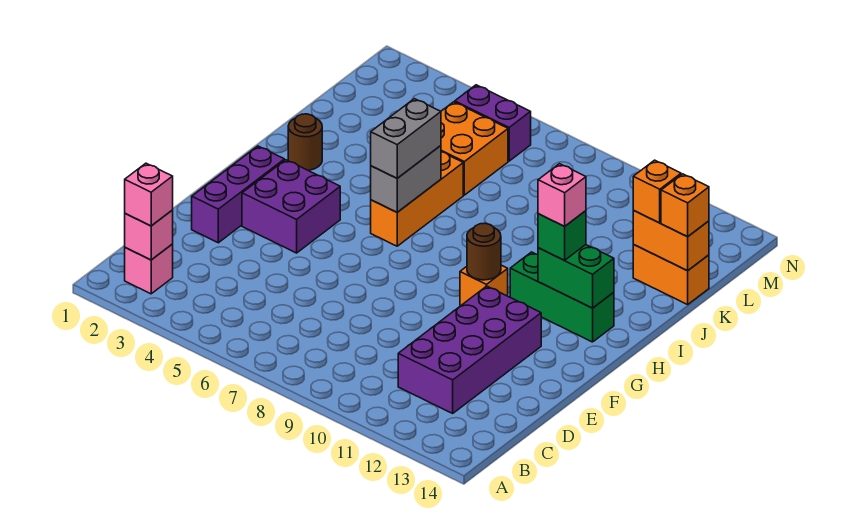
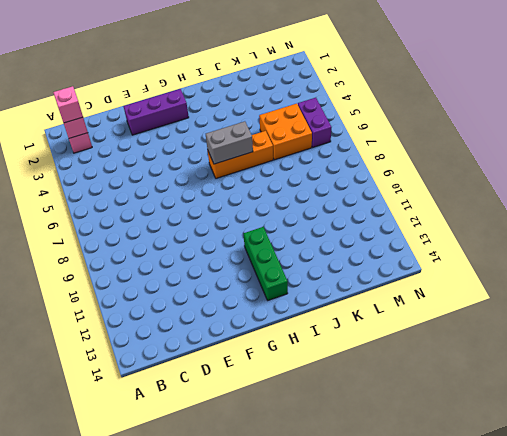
none -> purple brick C11:F12 level 1
none -> purple brick F3:G4 level 1
none -> orange brick G10 level 1

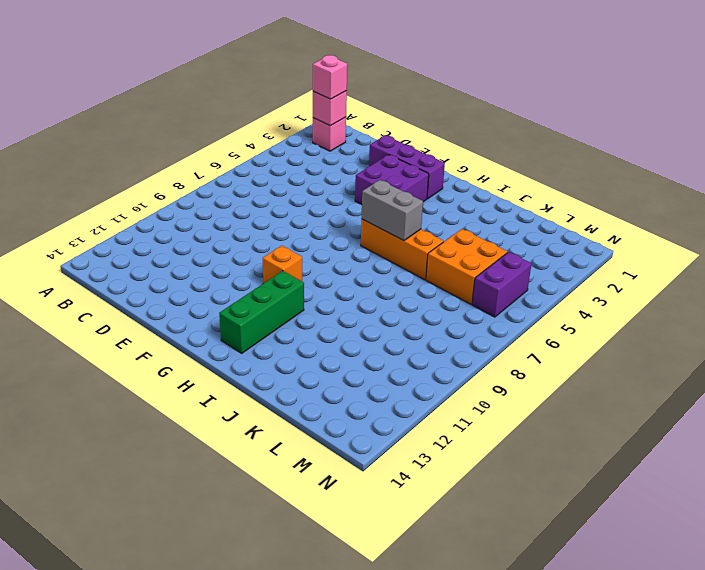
none -> purple brick C11:F12 level 1
none -> brown round brick I2 level 1
none -> orange brick K13:K14 level 1

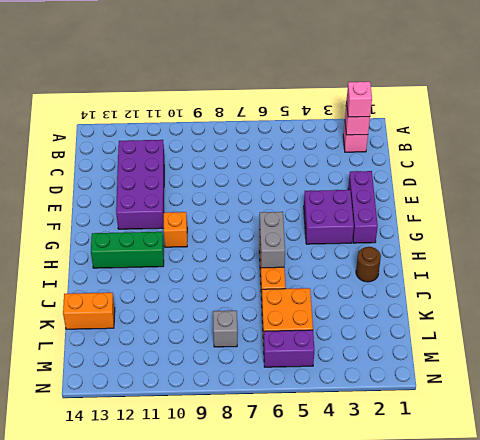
grey brick L8 level 1 -> none
none -> brown round brick G10 level 2
none -> green brick H12:H13 level 2
none -> orange brick K13:K14 level 2

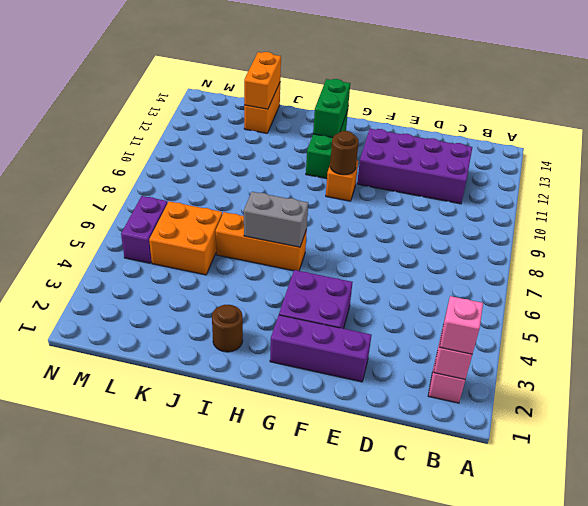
none -> grey brick H6:I6 level 3
none -> green brick H12 level 3
none -> orange brick K13 level 3

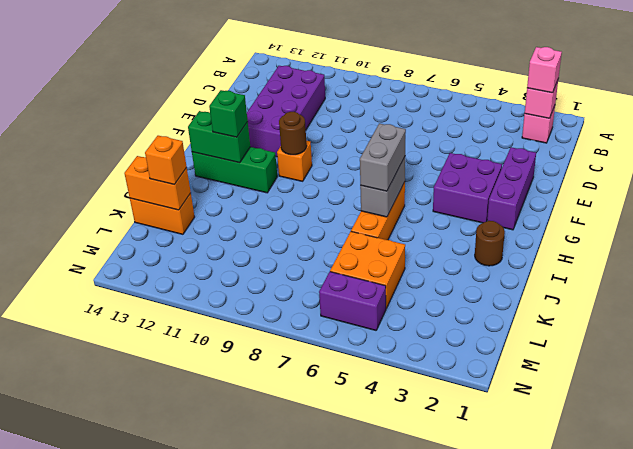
none -> orange brick K14 level 3
none -> pink brick H12 level 4

